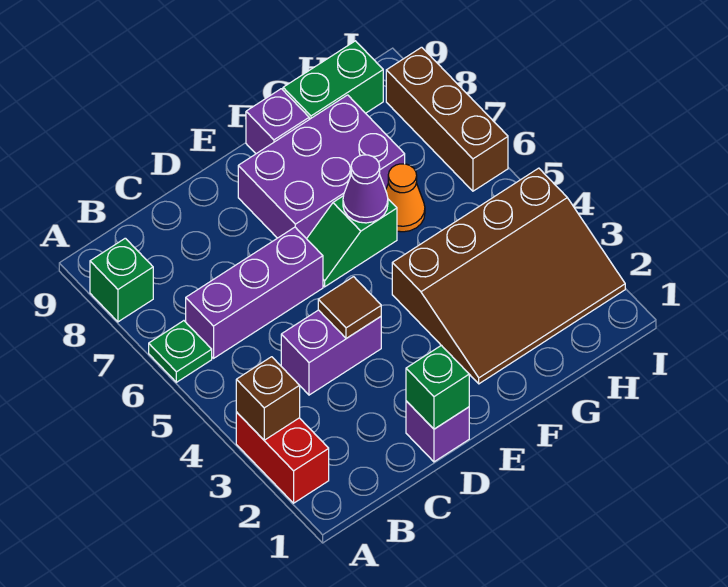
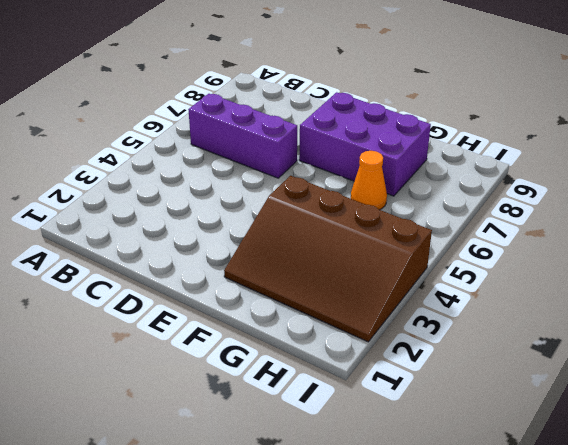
none -> red brick A2:A3 level 1
none -> green plate A6 level 1
none -> green brick A8 level 1

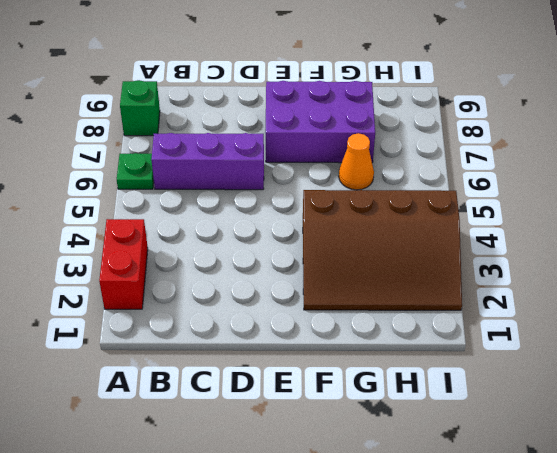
none -> purple brick C4:D4 level 1
none -> purple brick D1 level 1
none -> green slope E6:F6 level 1 top F

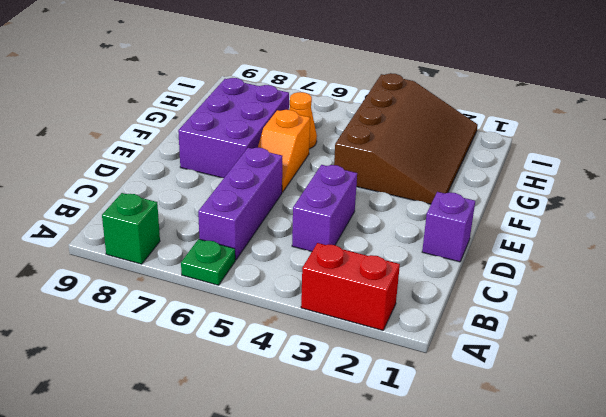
orange slope E6:F6 level 1 top F -> green slope E6:F6 level 1 top F
none -> purple brick F9 level 1
none -> green brick G9:H9 level 1
none -> brown brick I6:I8 level 1

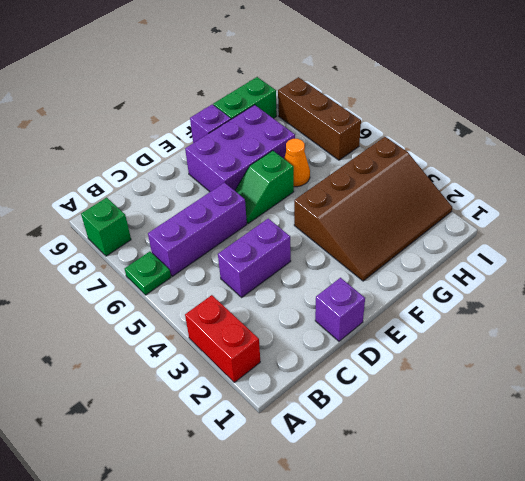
none -> brown brick A3 level 2
none -> green brick D1 level 2
none -> brown tile D4 level 2

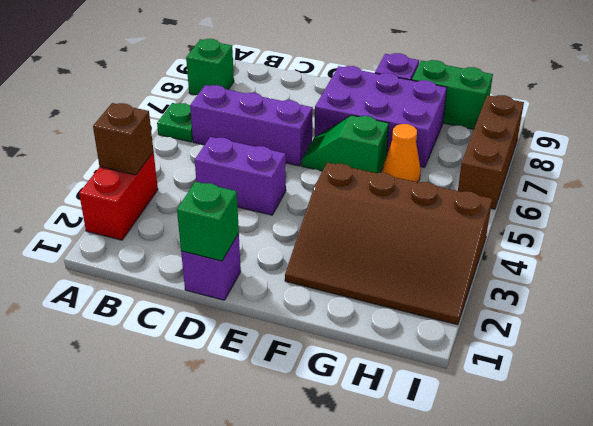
none -> brown tile D4 level 2
none -> purple cone F6 level 2

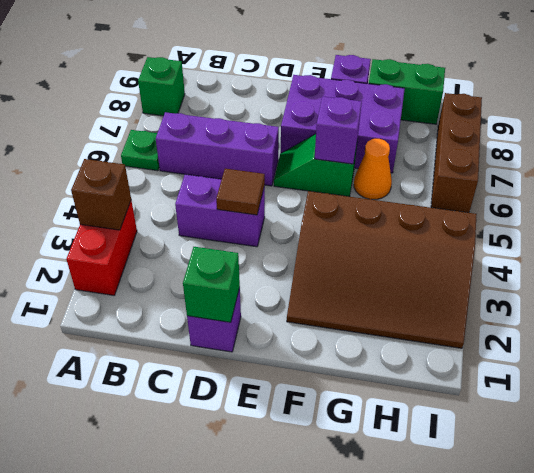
purple brick F6 level 2 -> purple cone F6 level 2

